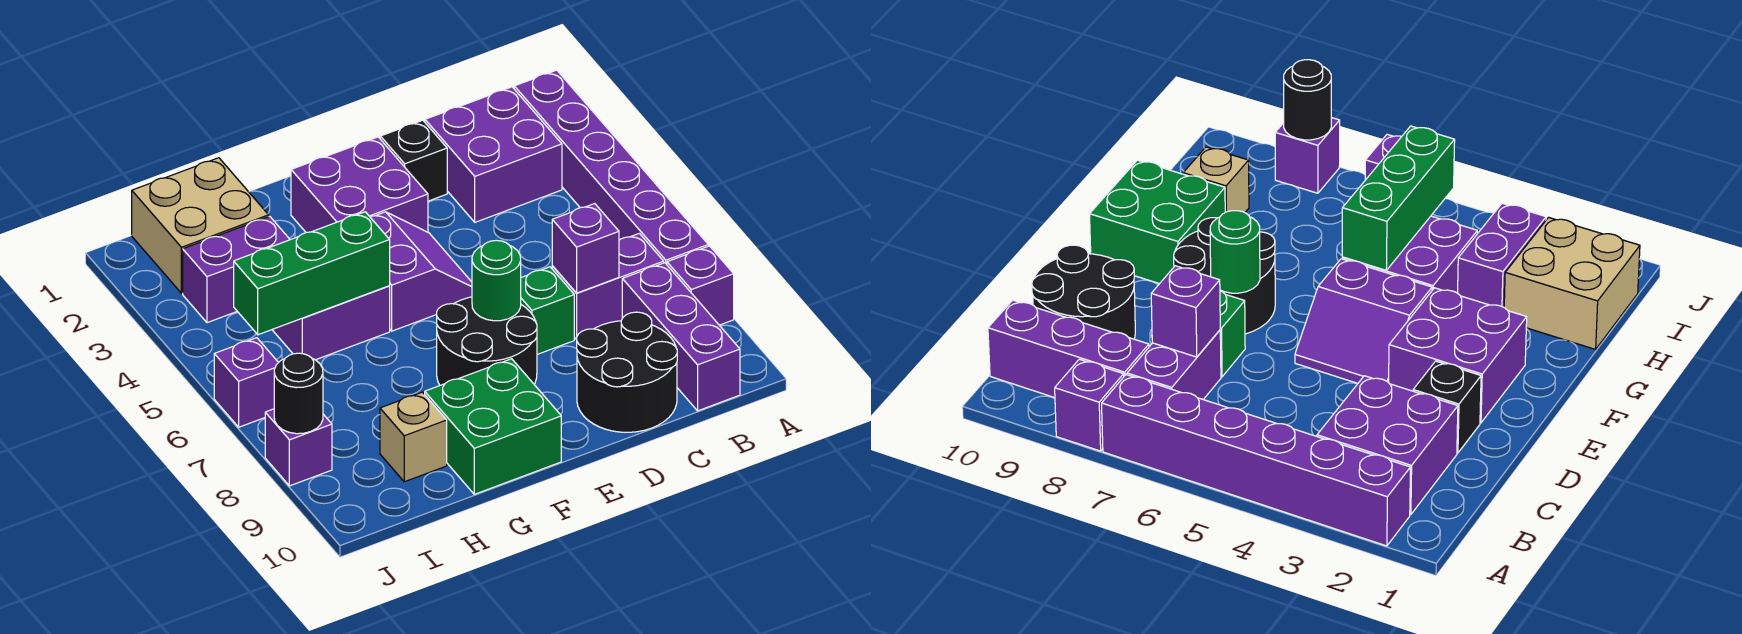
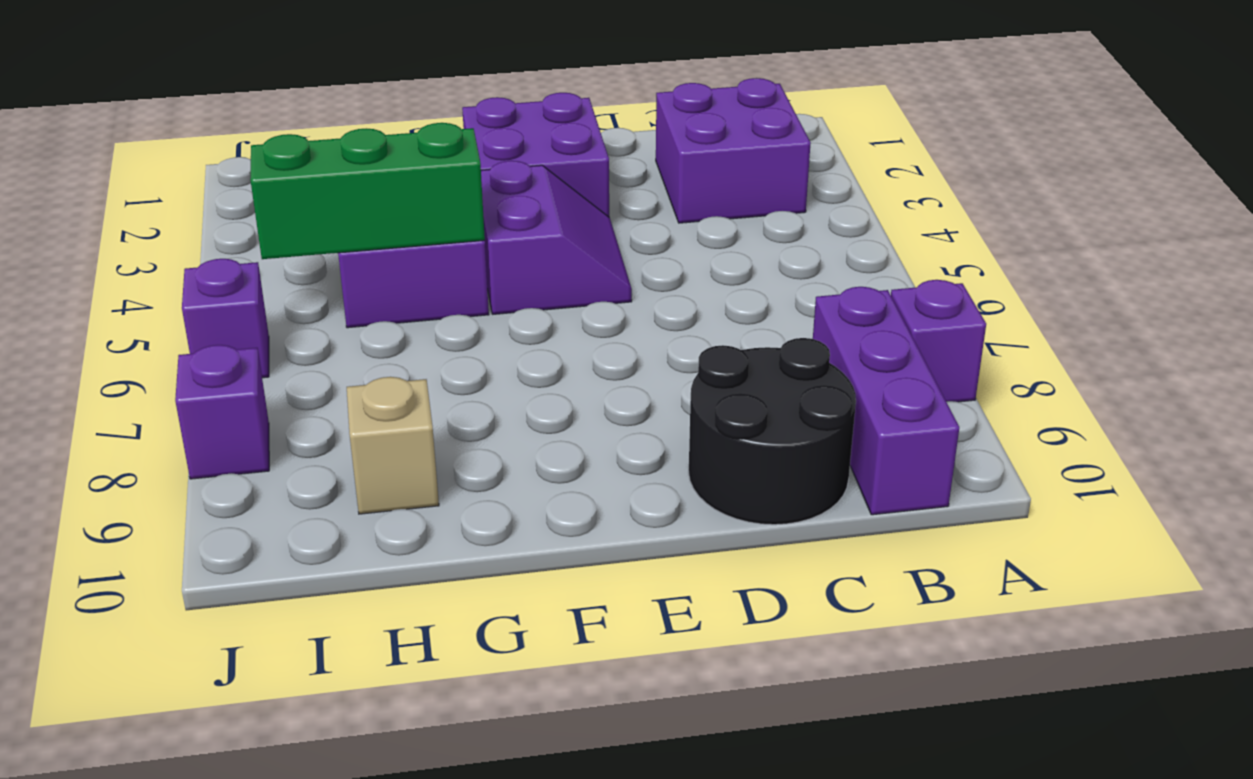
none -> purple brick A2:A7 level 1
none -> purple brick B7:C7 level 1
none -> black brick D2 level 1

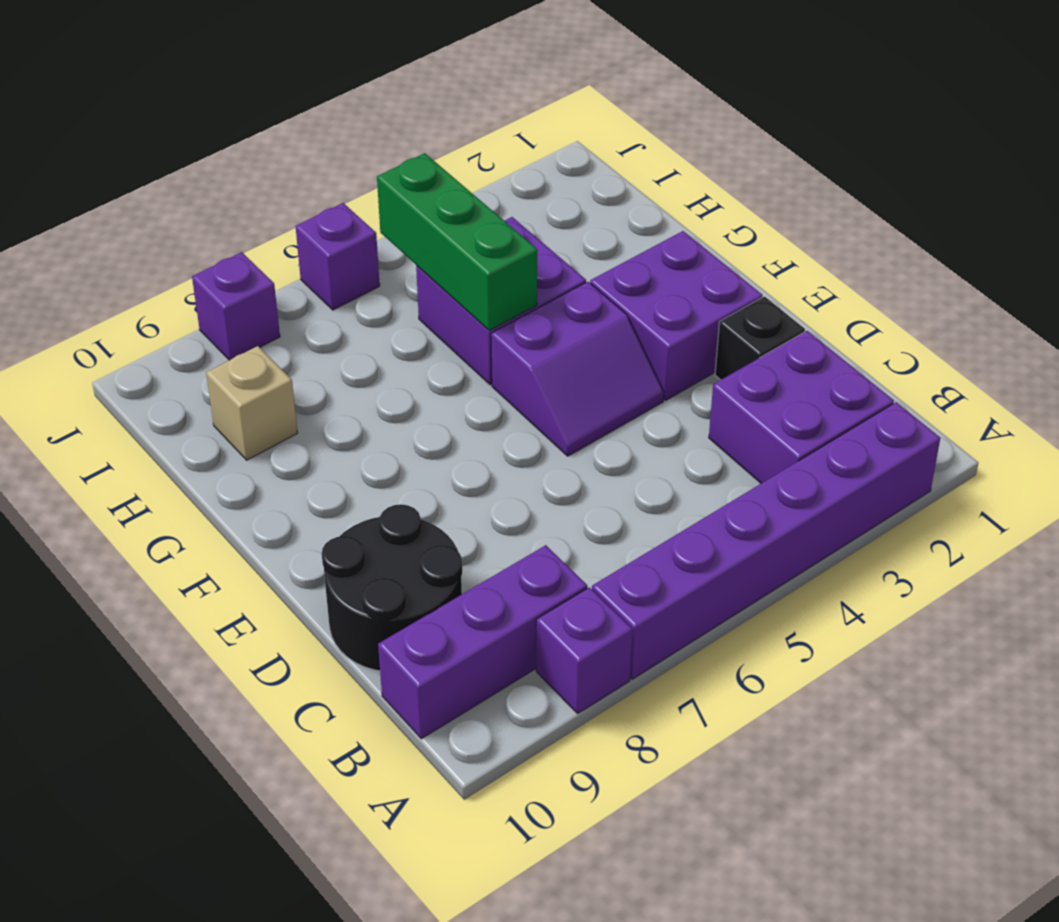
none -> purple brick B7:C7 level 1
none -> green brick D7 level 1
none -> black round brick E7:F8 level 1

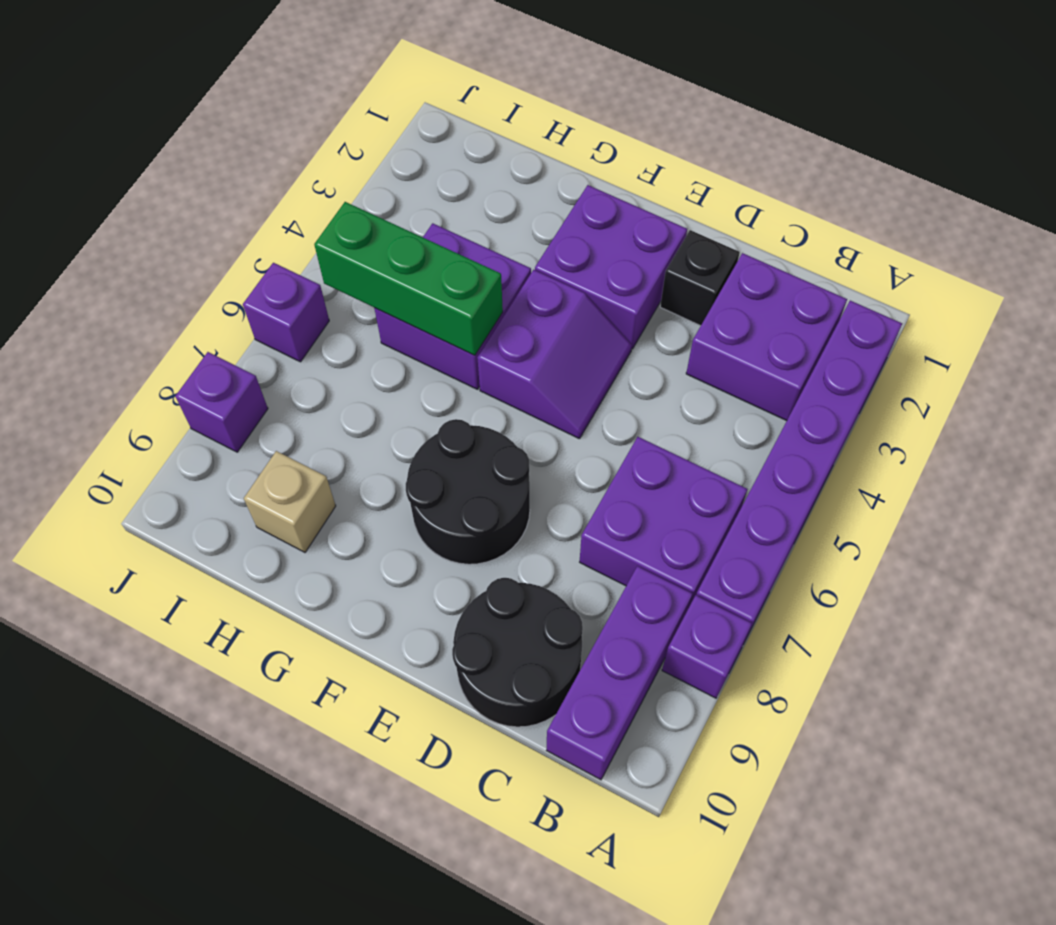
purple brick B6:C7 level 1 -> purple brick B7:C7 level 1
none -> green brick D7 level 1
none -> green brick F9:G10 level 1
none -> tan brick H1:I2 level 1

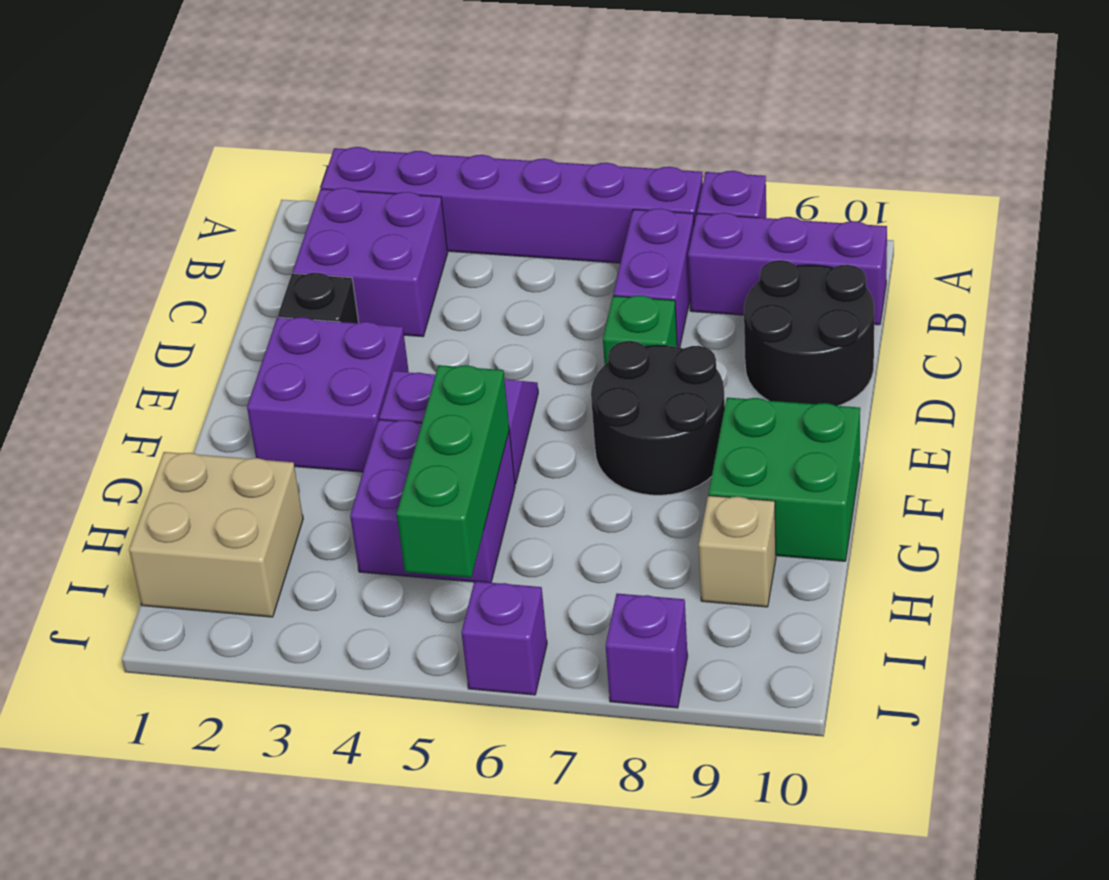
none -> purple brick H3:I3 level 1
none -> purple brick C7 level 2
none -> green round brick E7 level 2

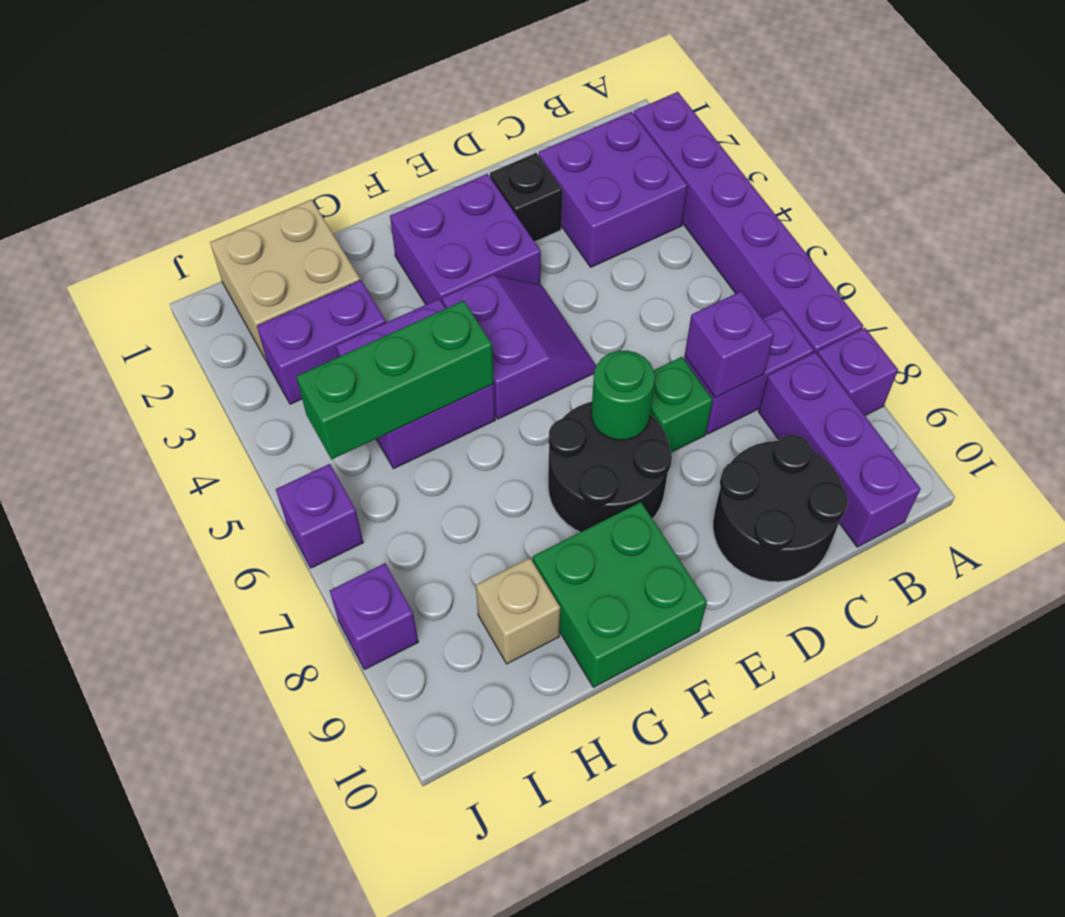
none -> black round brick J8 level 2

